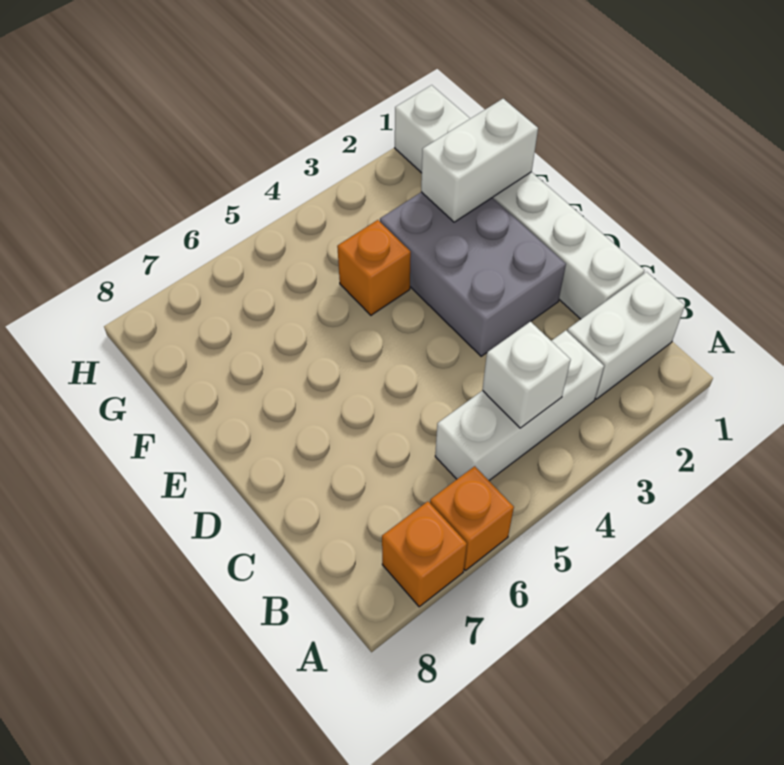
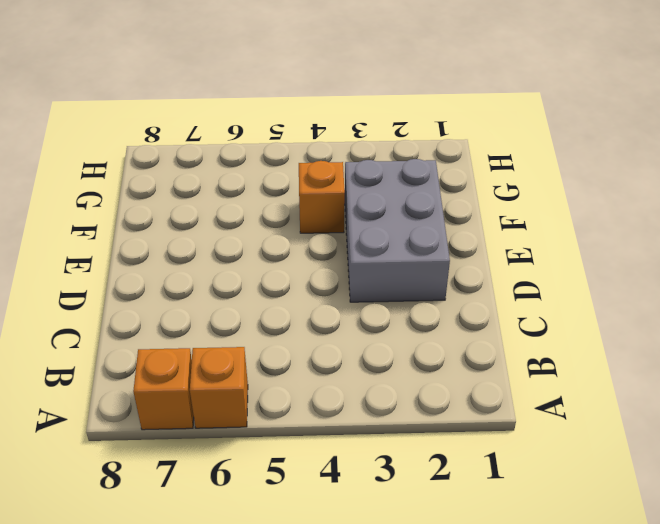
none -> white brick B1:B2 level 1
none -> white brick B3:B5 level 1

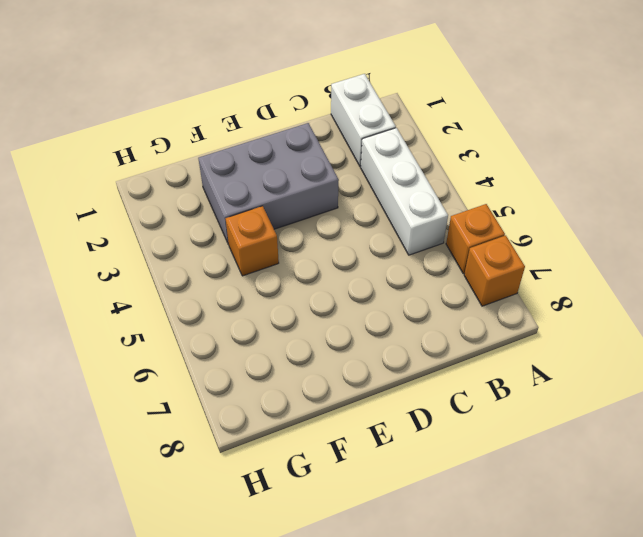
none -> white brick C1:H1 level 1
none -> white brick B4 level 2

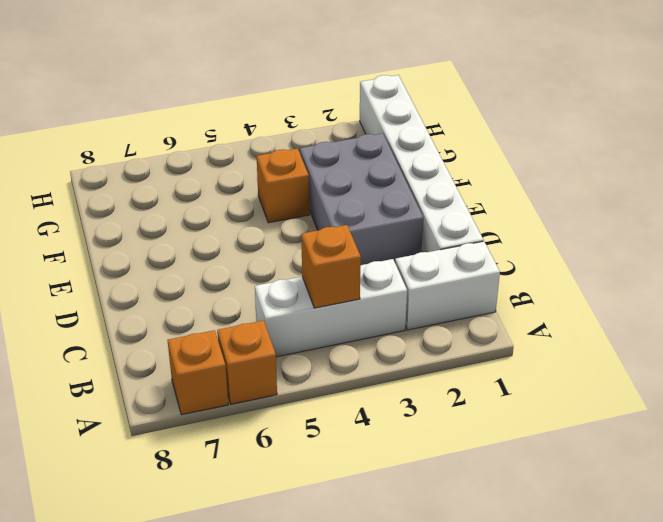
orange brick B4 level 2 -> white brick B4 level 2
none -> white brick F1:F2 level 2

